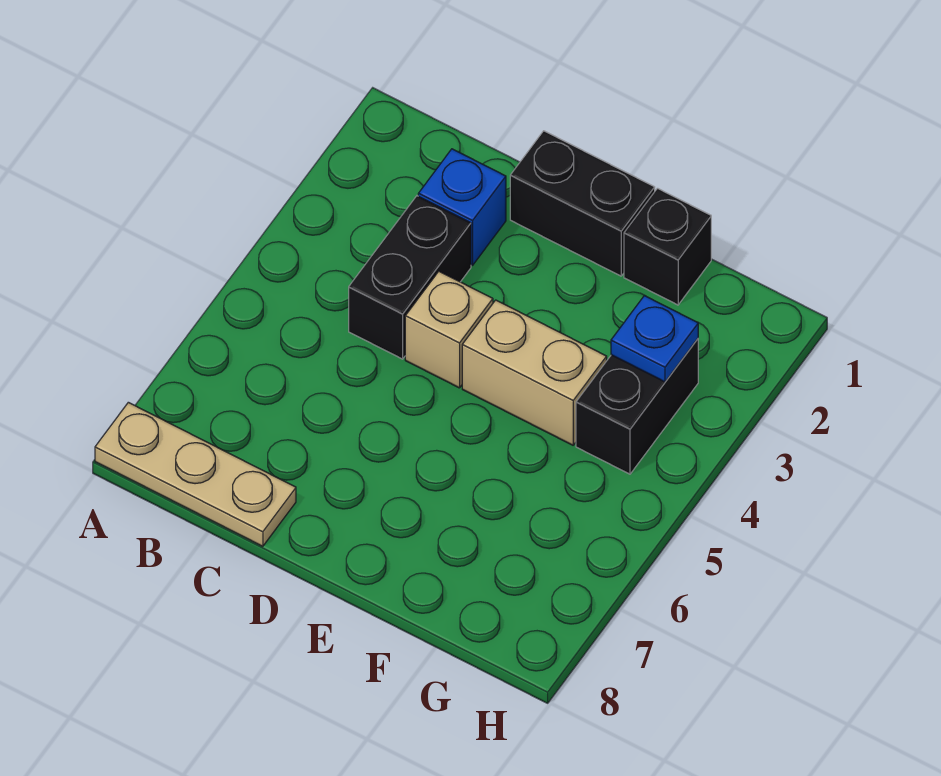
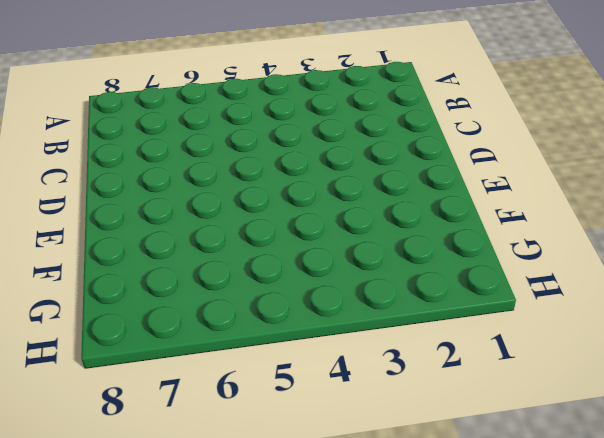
none -> tan plate A8:C8 level 1
none -> blue brick C2 level 1

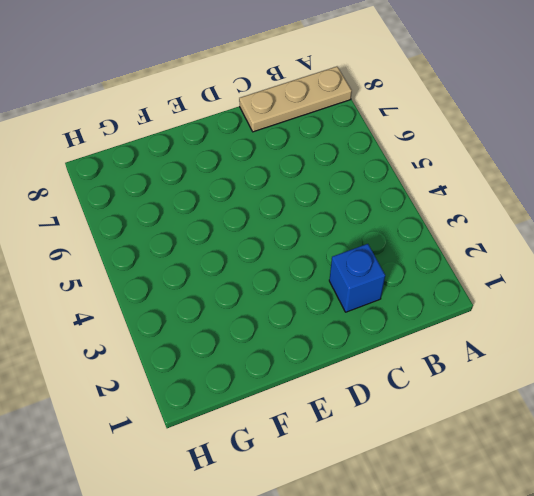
none -> black brick C3:C4 level 1
none -> black brick D1:E1 level 1

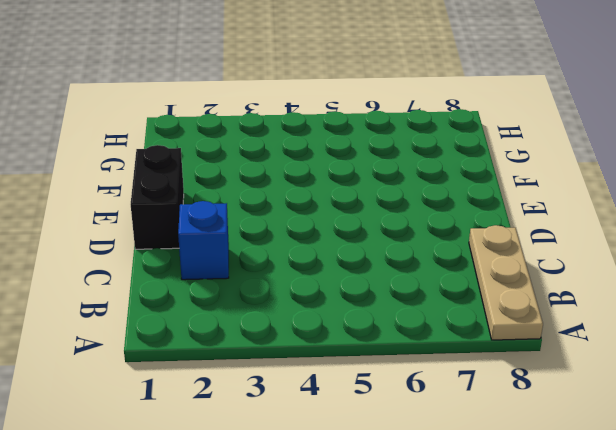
none -> black brick C3:C4 level 1
none -> tan brick D4 level 1

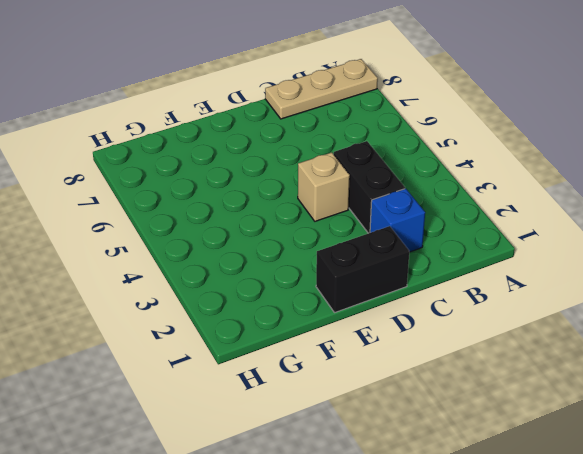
none -> tan brick E4:F4 level 1
none -> black brick F1 level 1

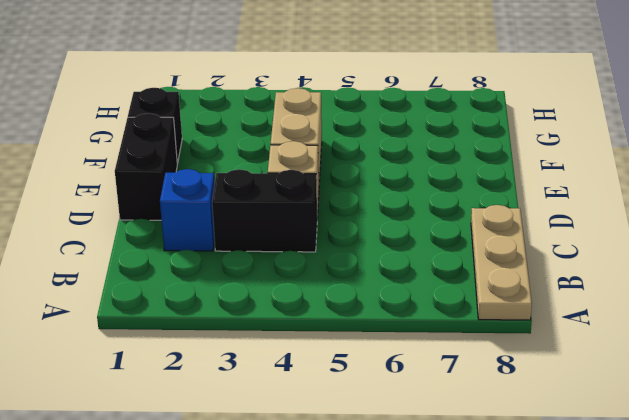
none -> black brick G3:G4 level 1
none -> blue plate G3 level 2

